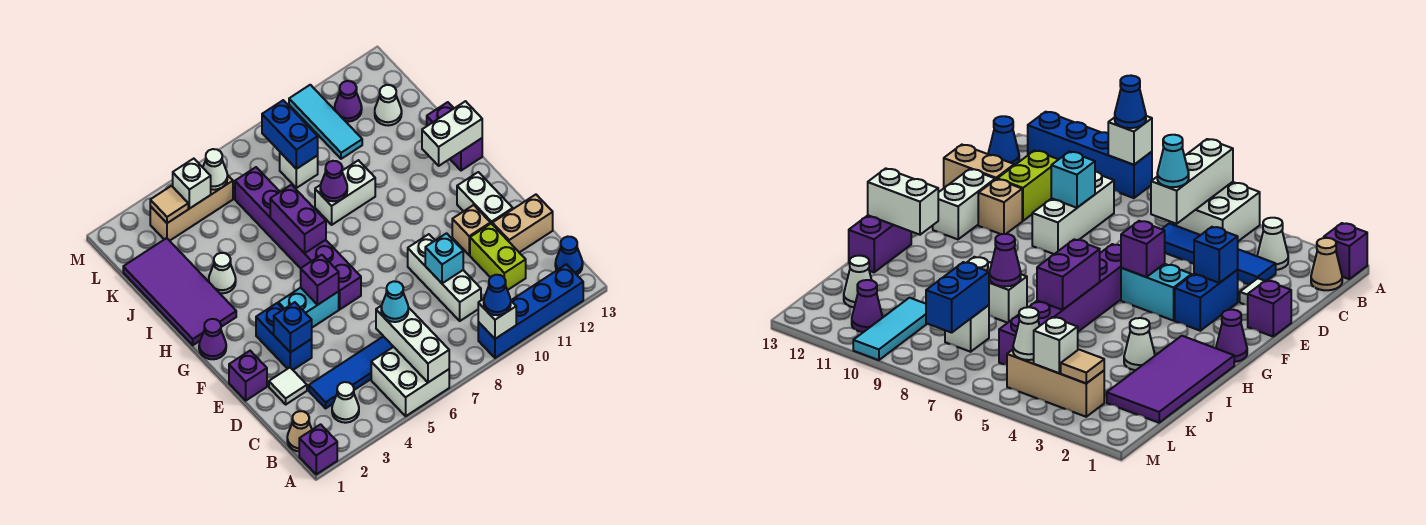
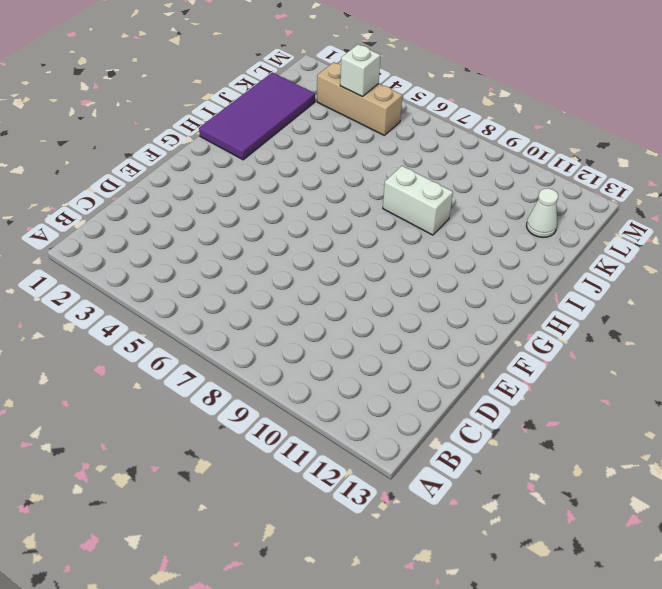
none -> purple brick A1 level 1
none -> white brick A5:B6 level 1
none -> blue brick A9:A12 level 1
none -> tan cone B1 level 1

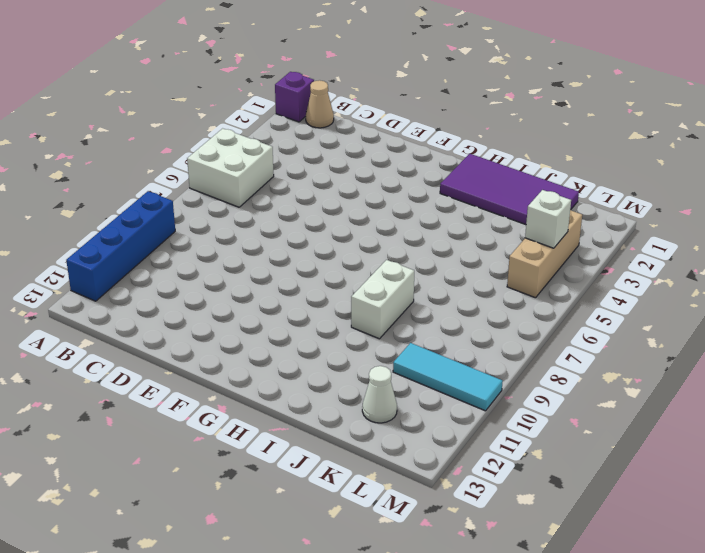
none -> white cone B3 level 1
none -> blue cone B13 level 1
none -> blue tile C3:C6 level 1
none -> white brick C9:E9 level 1

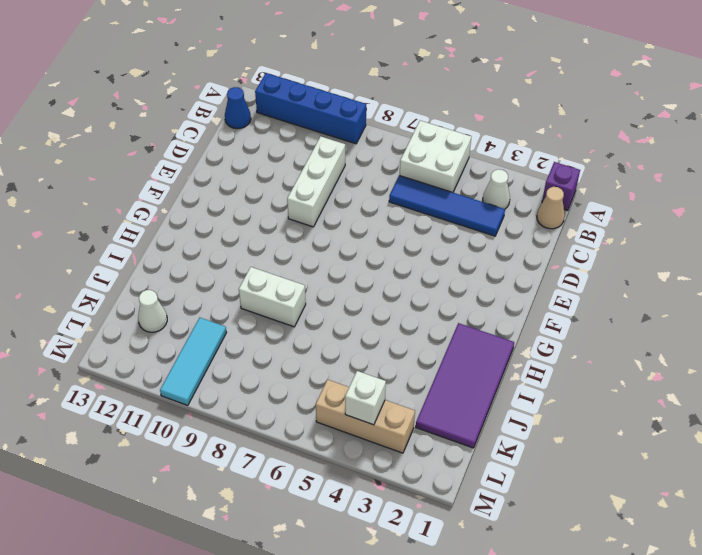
none -> lime brick C11:D11 level 1
none -> white tile D2 level 1
none -> tan brick D12:D13 level 1
none -> purple brick E1 level 1

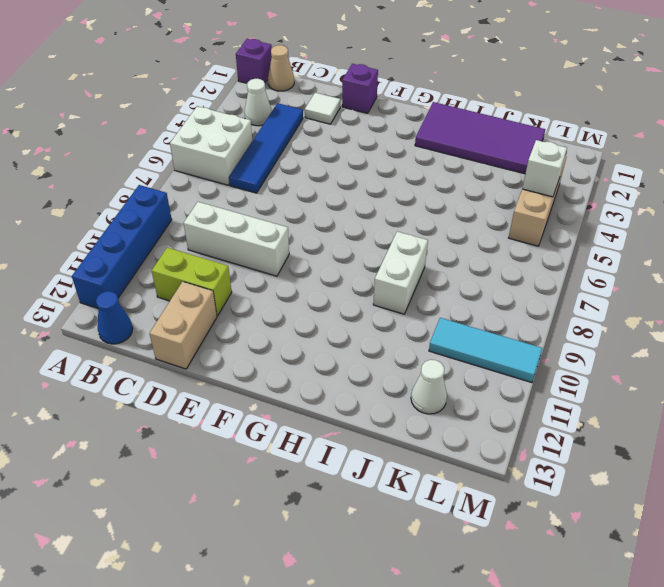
none -> blue brick E3:F3 level 1
none -> tan brick E11 level 1
none -> white brick E12:F12 level 1
none -> cyan brick F4:F5 level 1

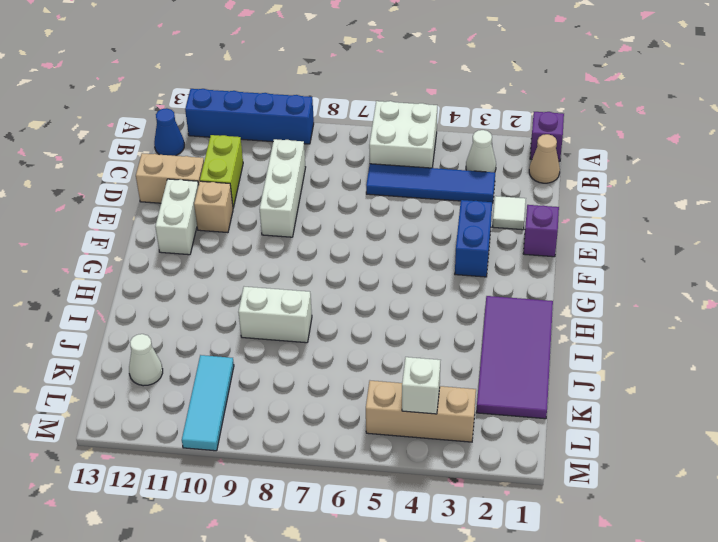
none -> cyan brick F4:F5 level 1
none -> purple brick F6:K6 level 1
none -> purple cone G1 level 1
none -> purple brick H13:I13 level 1

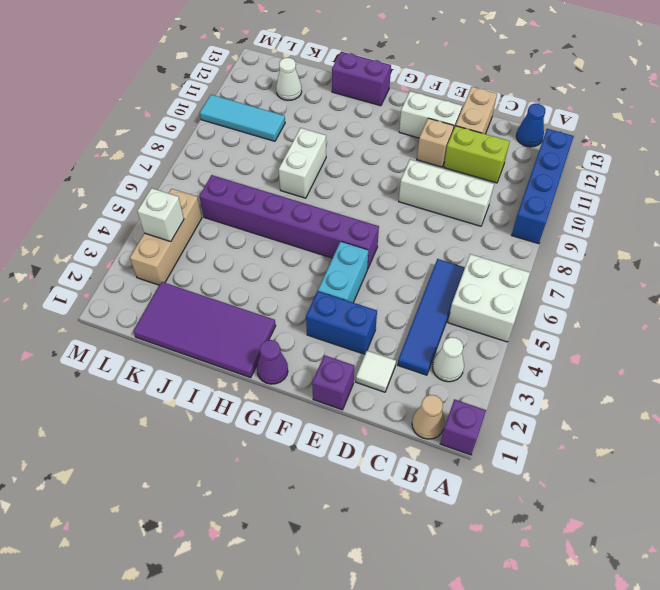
none -> white cone I3 level 1
none -> white brick K8 level 1
none -> purple cone L11 level 1
none -> white brick A6:C6 level 2

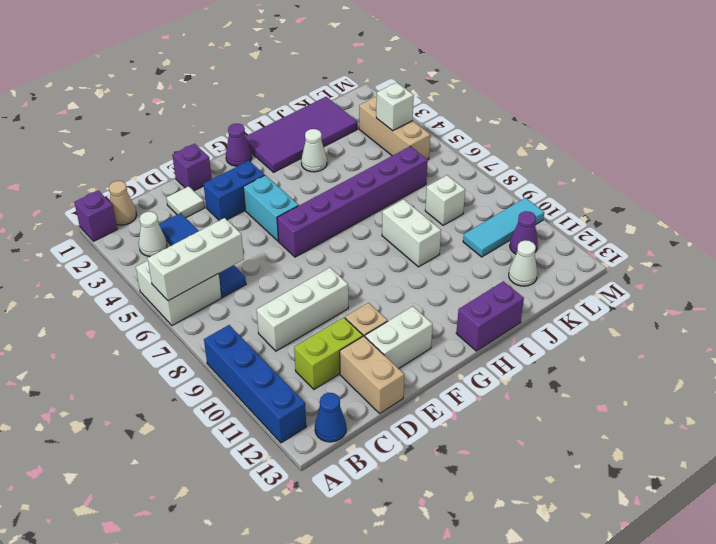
none -> white brick A9 level 2
none -> cyan brick D9 level 2
none -> blue brick E3 level 2
none -> purple brick F5 level 2

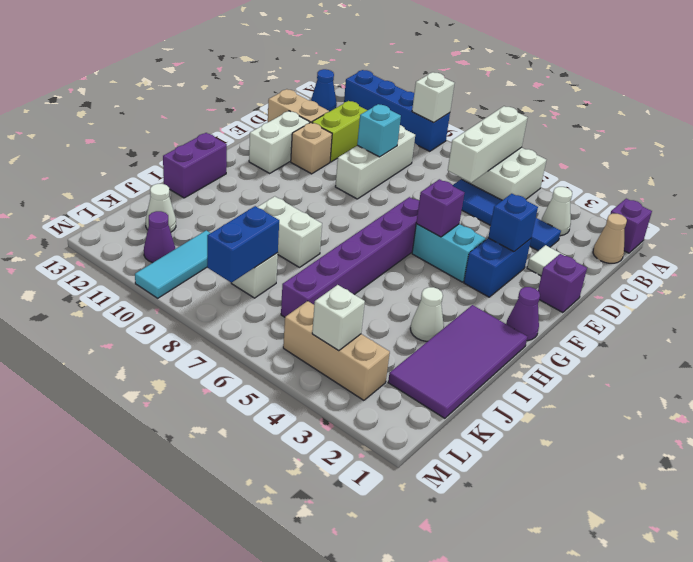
none -> purple brick H6:I6 level 2
none -> white brick H12:H13 level 2
none -> purple cone I8 level 2
none -> tan tile L3 level 2

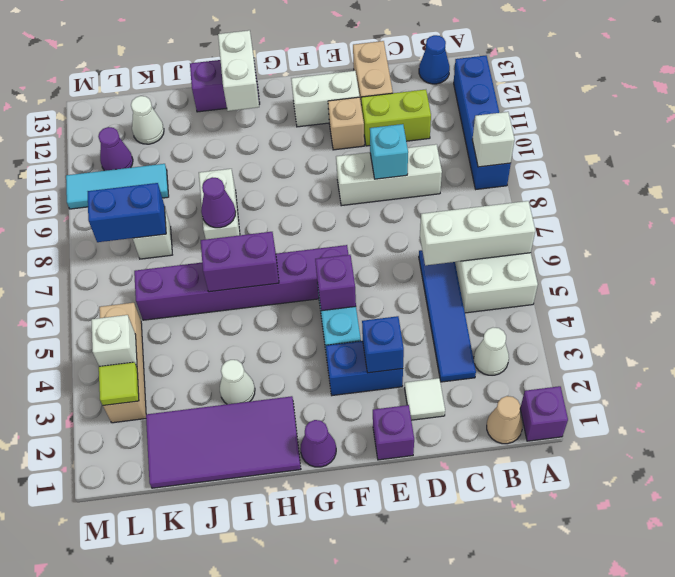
lime tile L3 level 2 -> tan tile L3 level 2
none -> white cone L5 level 2
none -> blue cone A9 level 3
none -> cyan cone C6 level 3

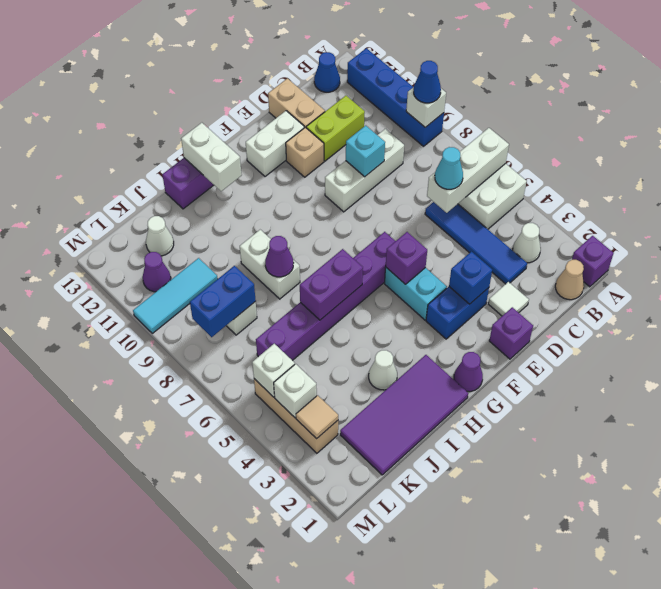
white brick L5 level 2 -> white cone L5 level 2

